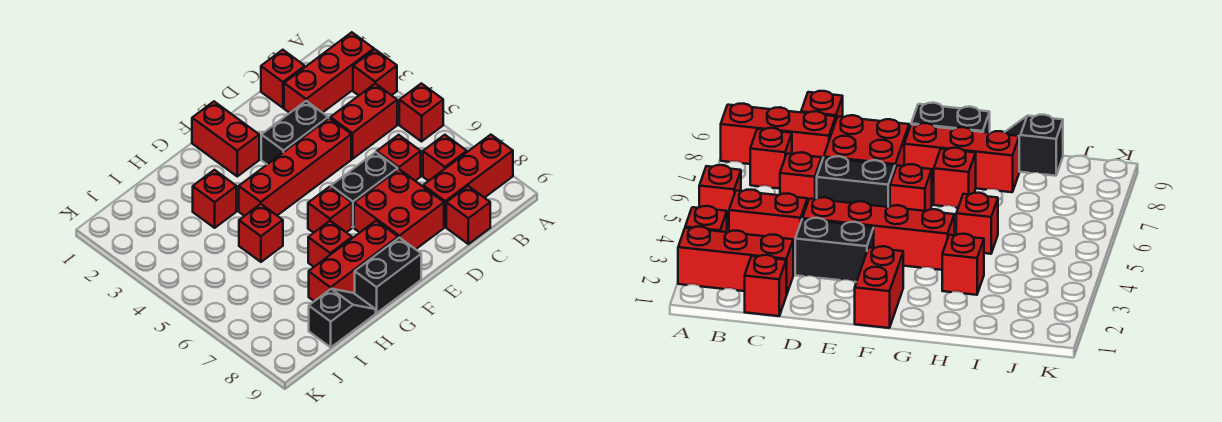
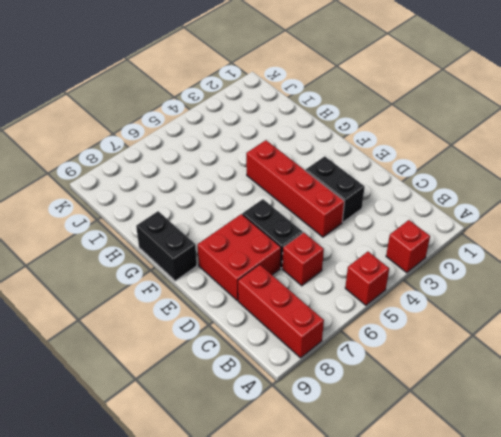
none -> red brick A2:C2 level 1
none -> red brick B4:C4 level 1
none -> red brick B7 level 1

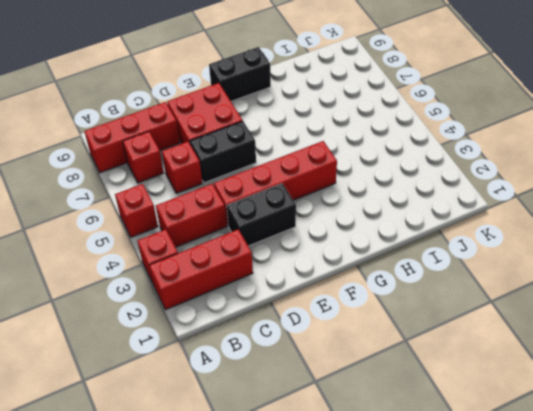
none -> red brick C1 level 1
none -> red brick C9 level 1
none -> red brick F1:F2 level 1

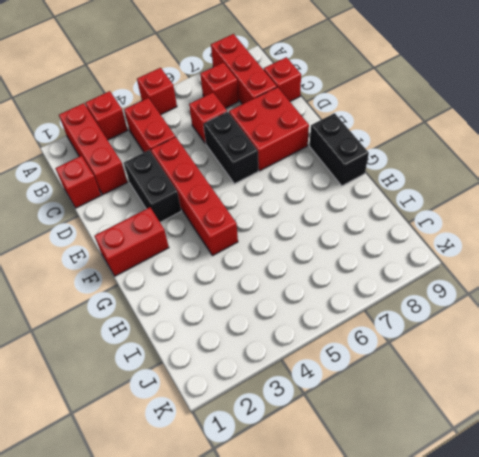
none -> red brick F6 level 1
none -> red brick F8:H8 level 1
none -> red brick G7 level 1

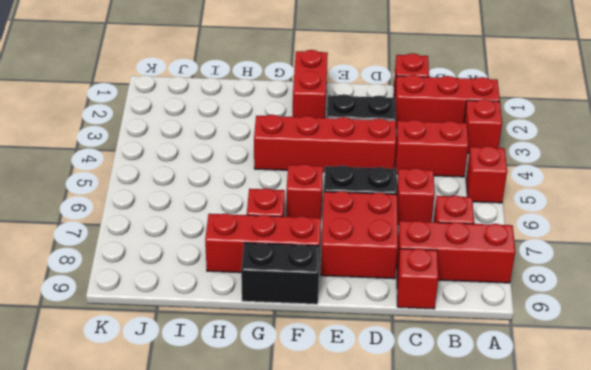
none -> red brick H3 level 1
none -> red brick H5 level 1
none -> black slope H9:I9 level 1 top I

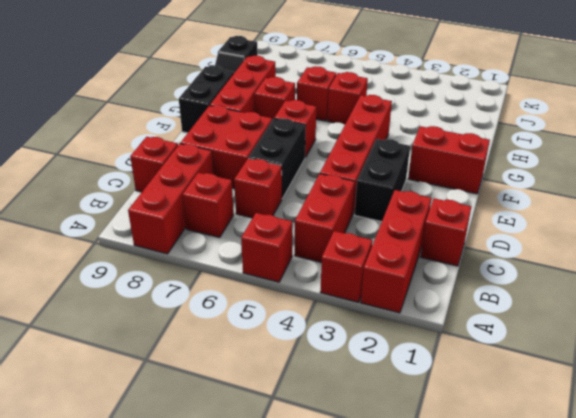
red brick H6 level 1 -> red brick H3 level 1

